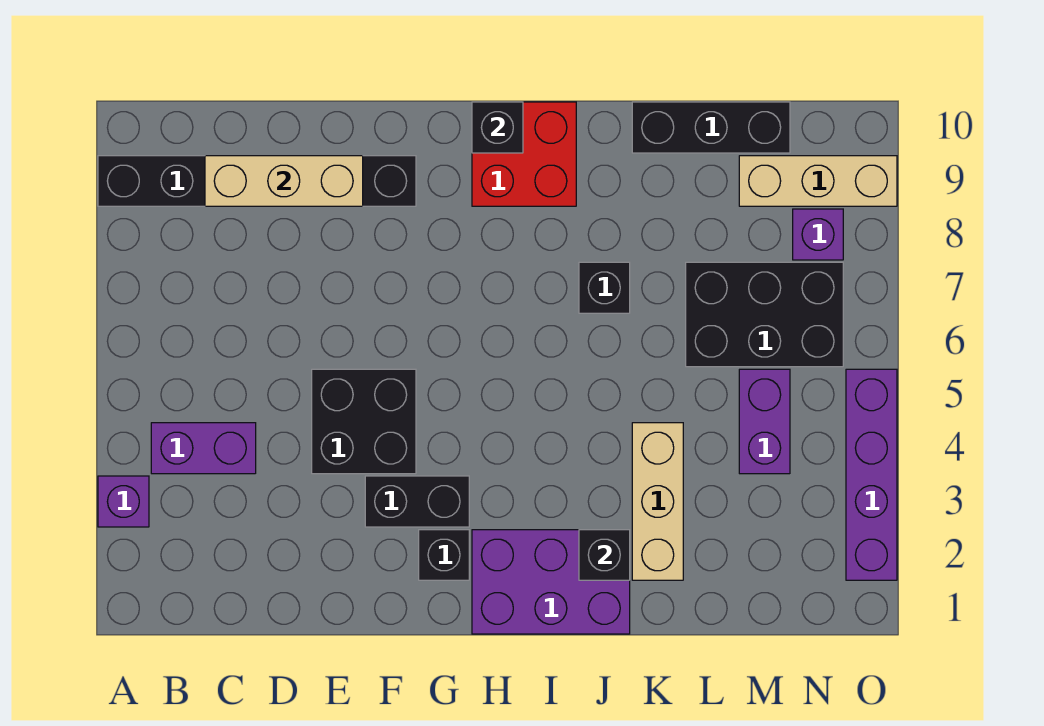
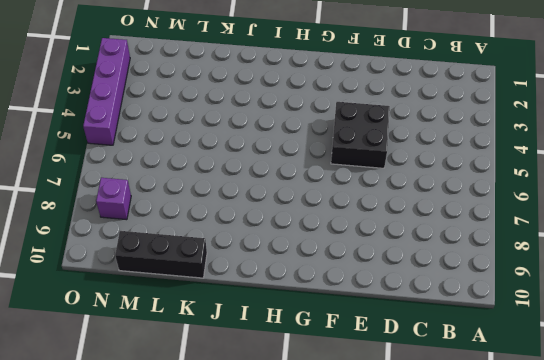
none -> purple brick A3 level 1
none -> black brick A9:F9 level 1
none -> purple brick B4:C4 level 1

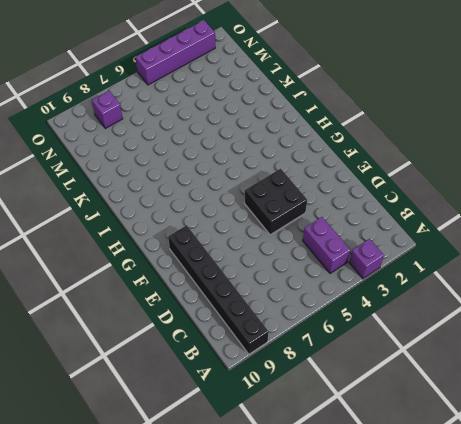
none -> black brick F3:G3 level 1
none -> black brick G2 level 1
none -> purple brick H1:J2 level 1

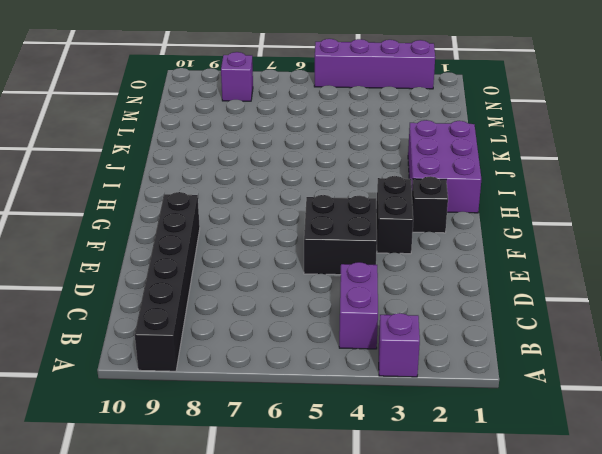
none -> red brick H9:I10 level 1
none -> black brick J7 level 1
none -> tan brick K2:K4 level 1

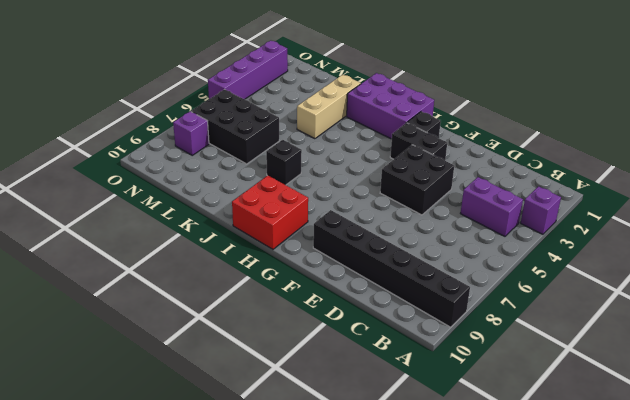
none -> black brick K10:M10 level 1
none -> purple brick M4:M5 level 1
none -> tan brick M9:O9 level 1

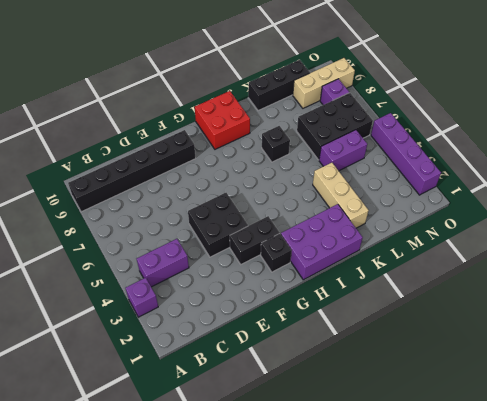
purple brick L5:M5 level 1 -> purple brick M4:M5 level 1
none -> tan brick C9:E9 level 2
none -> black brick H10 level 2
none -> black brick J2 level 2

